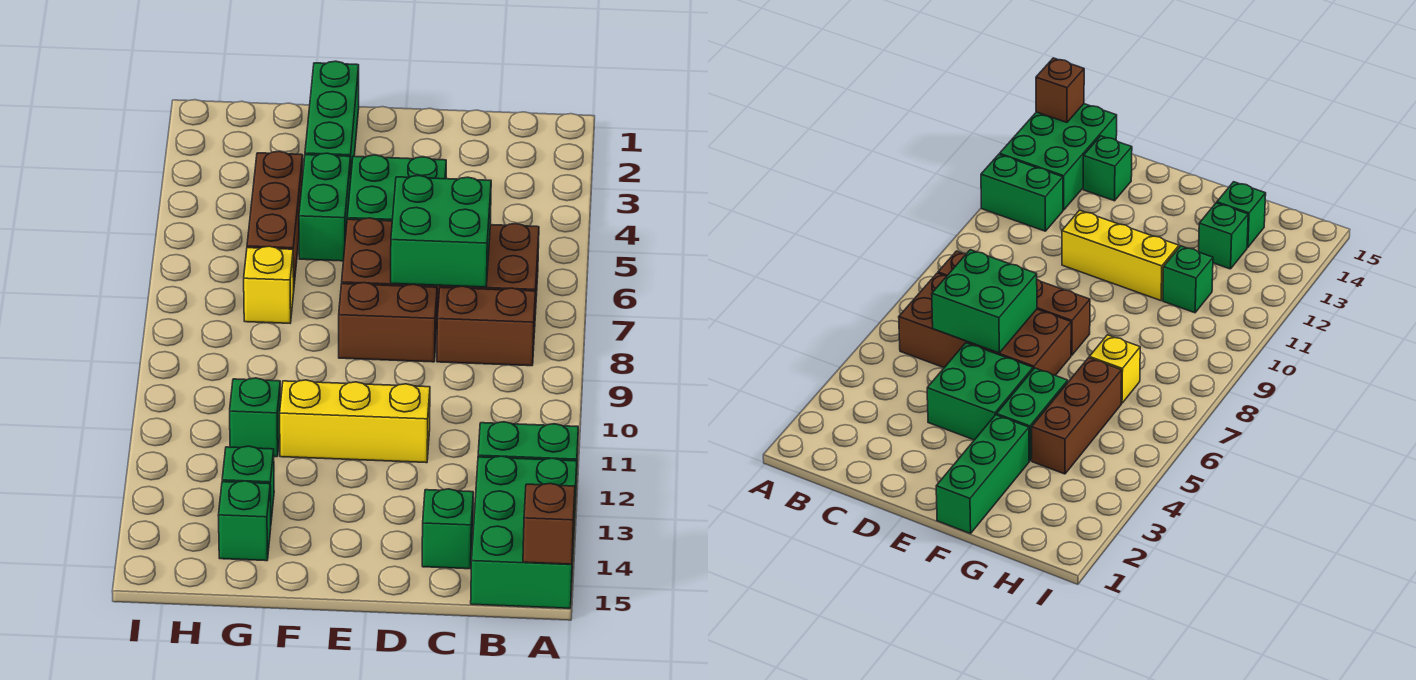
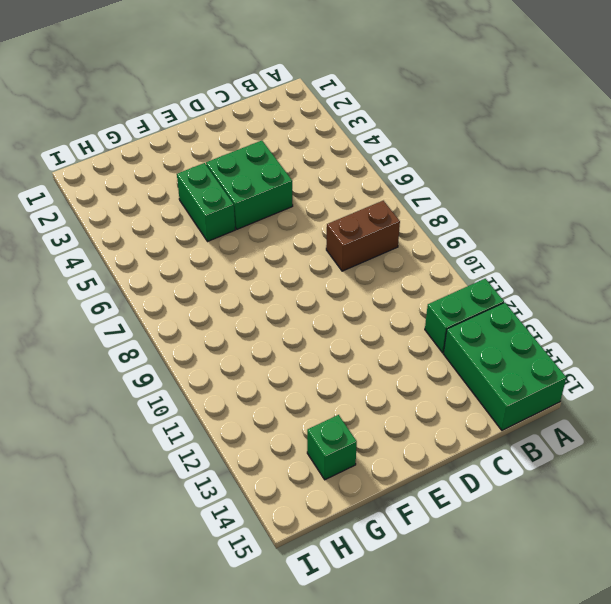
none -> brown brick B6:E7 level 1
none -> green brick C14 level 1
none -> brown brick D8:E8 level 1

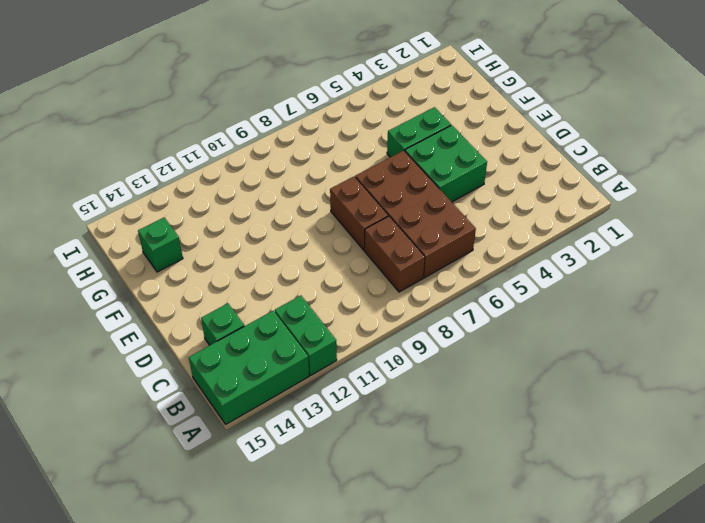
none -> yellow brick D11:F11 level 1
none -> green brick F1:F3 level 1
none -> brown brick G4:G6 level 1

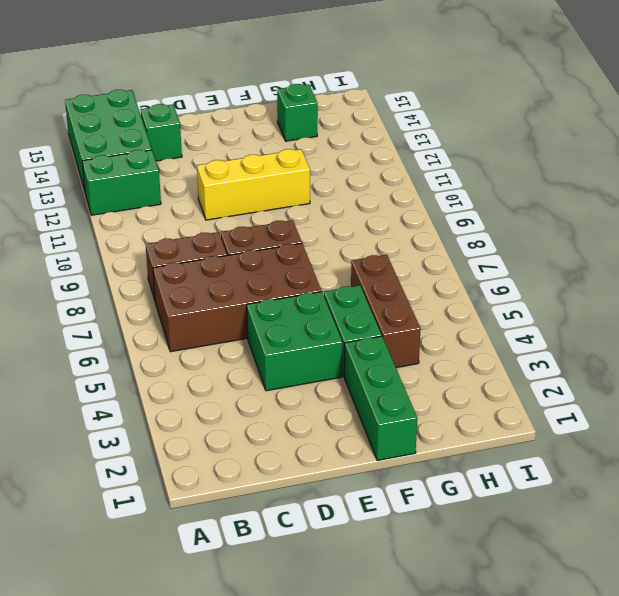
none -> yellow brick G7 level 1
none -> green brick G11 level 1
none -> green brick G13 level 1

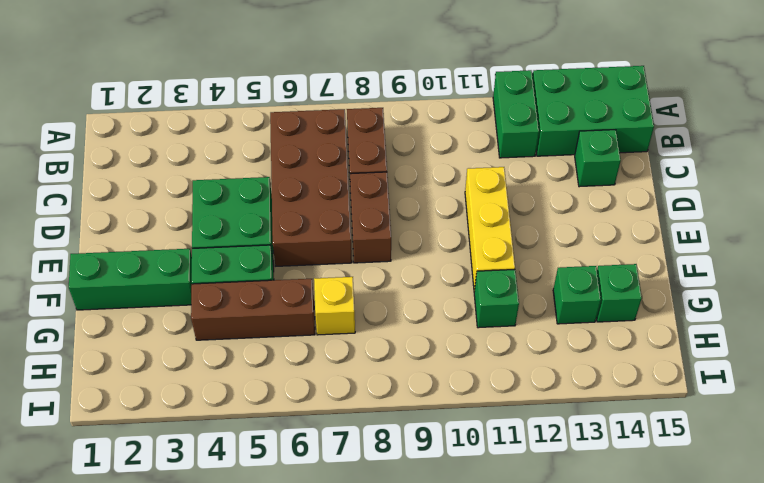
none -> brown brick A15 level 2
none -> green brick C6:D7 level 2

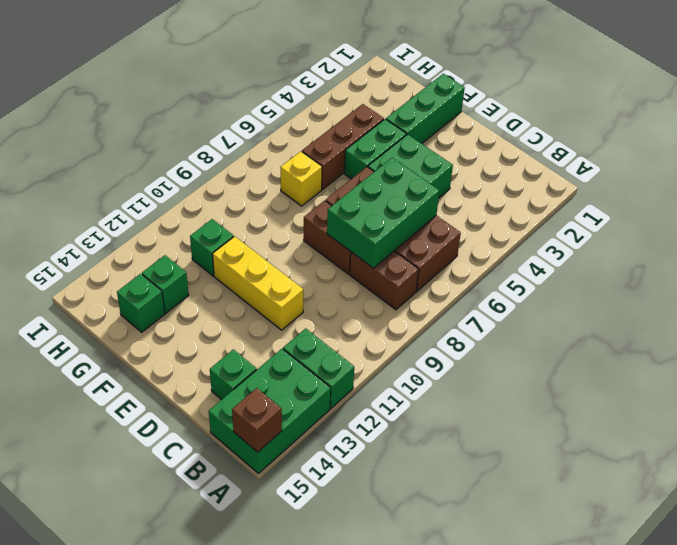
green brick C6:D8 level 2 -> green brick C6:D7 level 2

